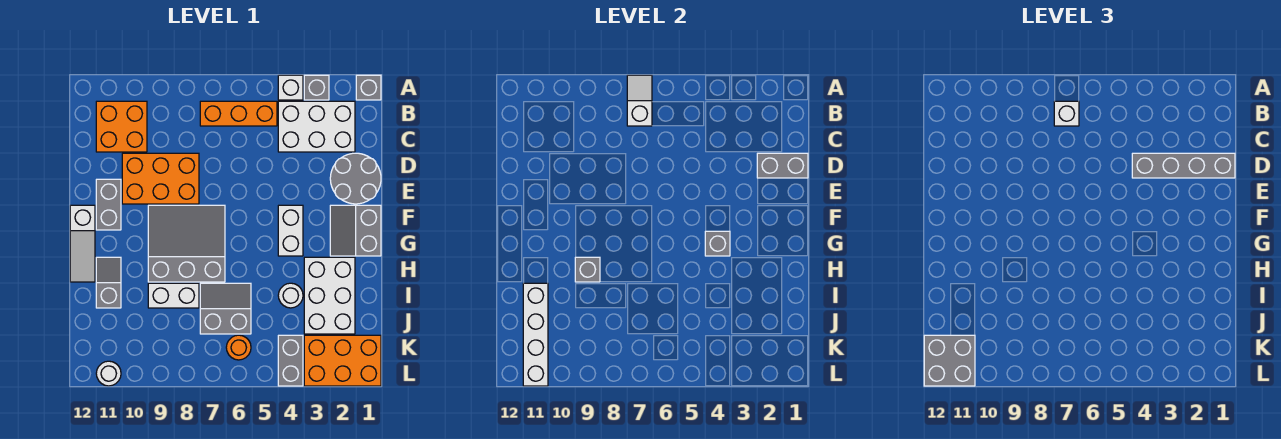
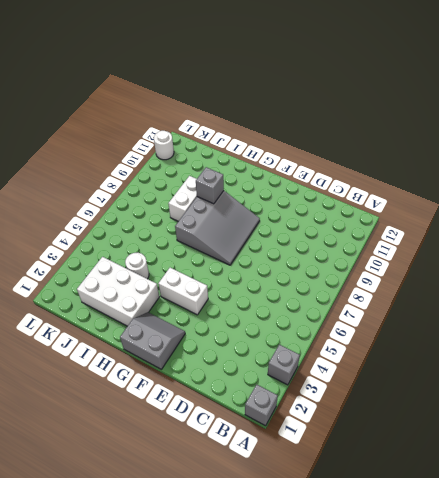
none -> white brick A4 level 1
none -> white brick B2:C4 level 1
none -> orange brick B5:B7 level 1
none -> orange brick B10:C11 level 1

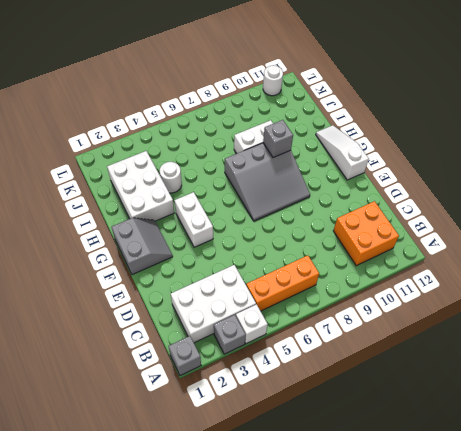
none -> grey round brick D1:E2 level 1
none -> orange brick D8:E10 level 1
none -> grey brick E11:F11 level 1
none -> grey slope H11:I11 level 1 top I

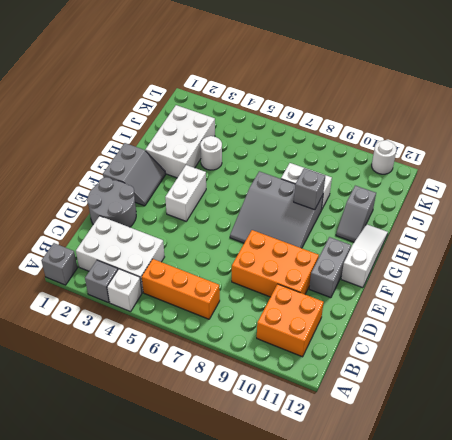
none -> grey slope I6:J7 level 1 top J
none -> orange brick K1:L3 level 1
none -> grey brick K4:L4 level 1
none -> orange round brick K6 level 1

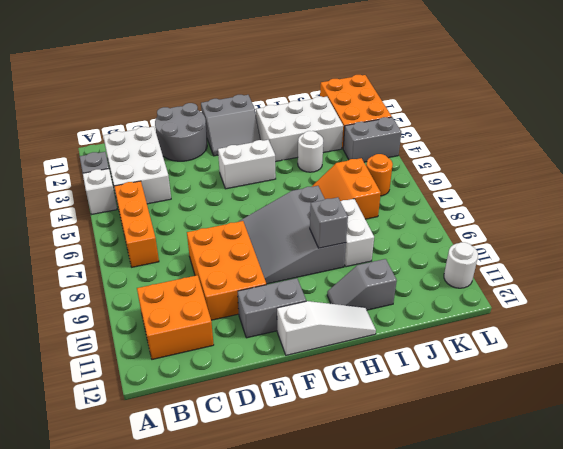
orange slope I6:J7 level 1 top J -> grey slope I6:J7 level 1 top J
none -> grey brick A1 level 1
none -> white slope A7:B7 level 2 top B
none -> grey brick D1:D2 level 2
none -> grey brick G4 level 2

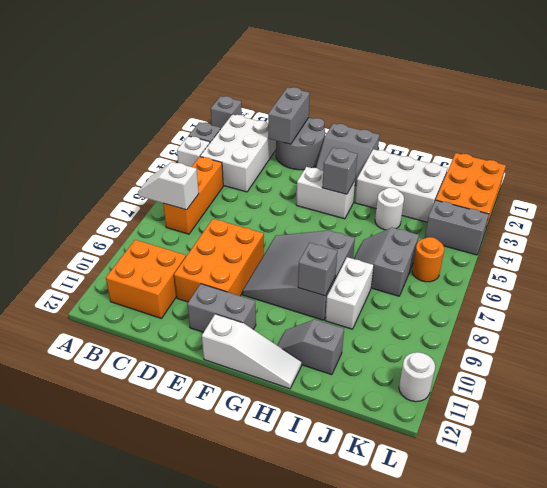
none -> white brick I11:L11 level 2
none -> white brick B7 level 3
none -> grey brick D1:D4 level 3
none -> grey brick K11:L12 level 3

